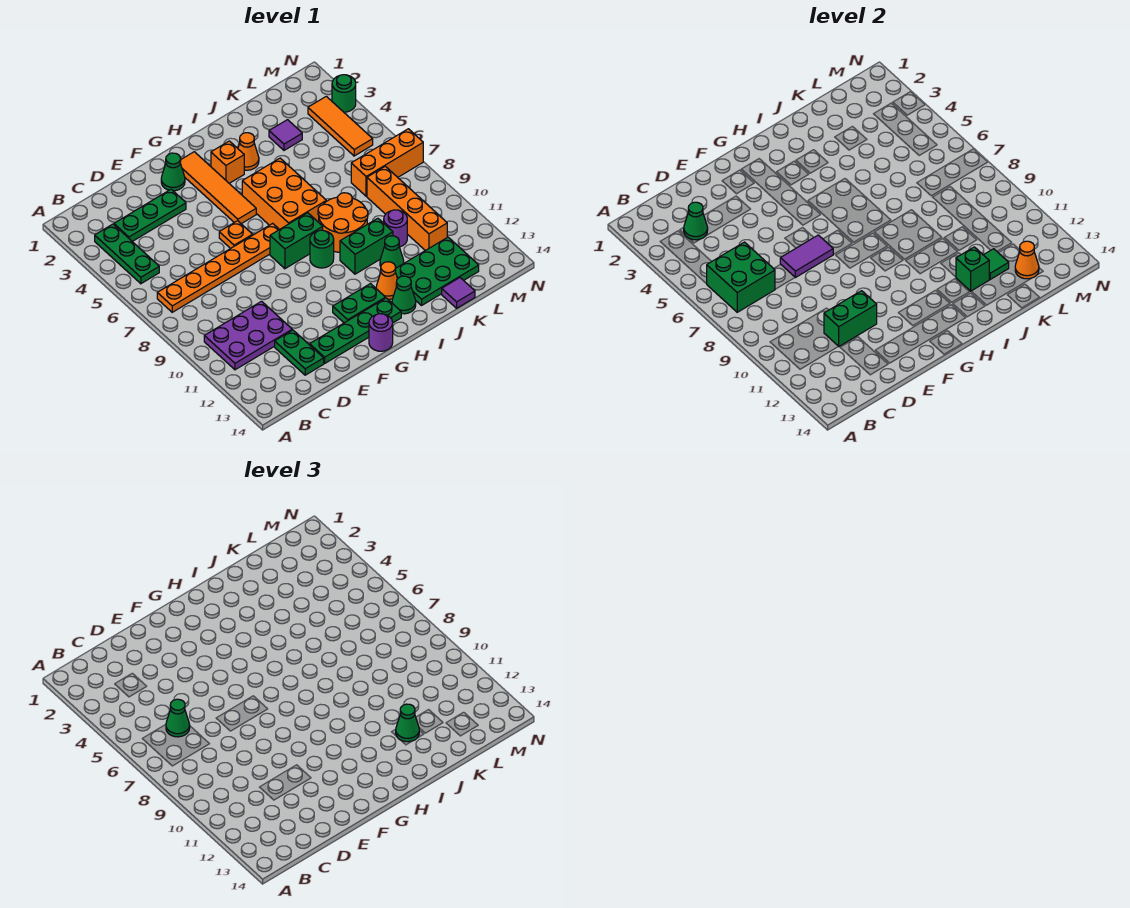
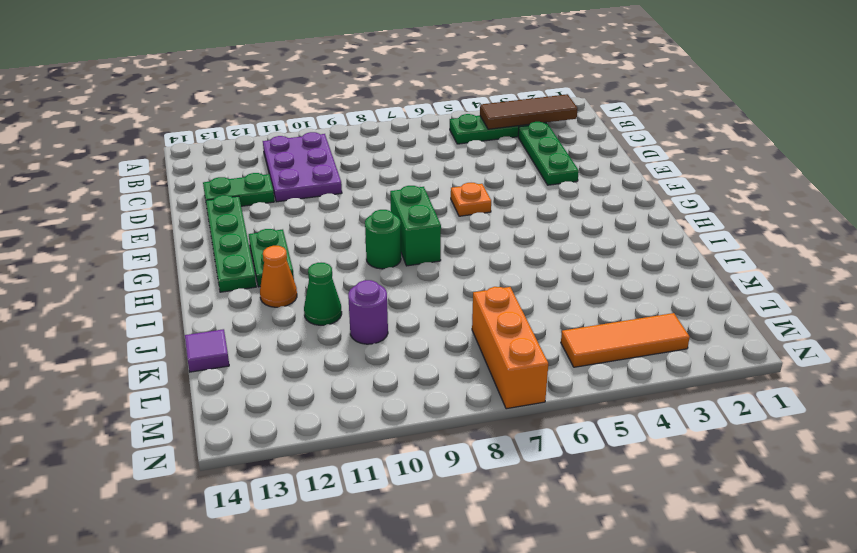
brown tile B2:B4 level 2 -> none
none -> orange plate B7:G7 level 1
none -> green cone F2 level 1
none -> orange tile G2:G5 level 1
none -> purple round brick G14 level 1

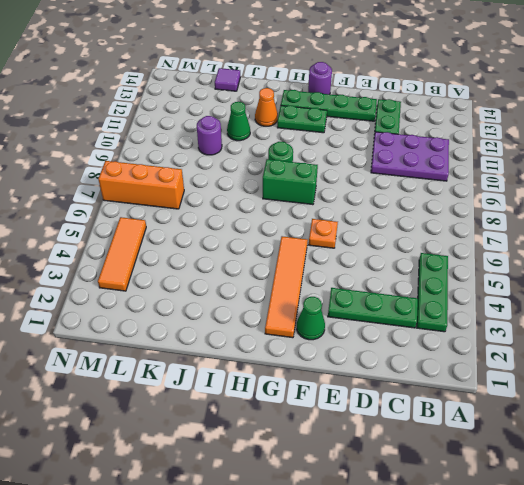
none -> orange plate B7:G7 level 1
none -> orange brick H3 level 1
none -> orange brick H5:I7 level 1
none -> orange cone I3 level 1

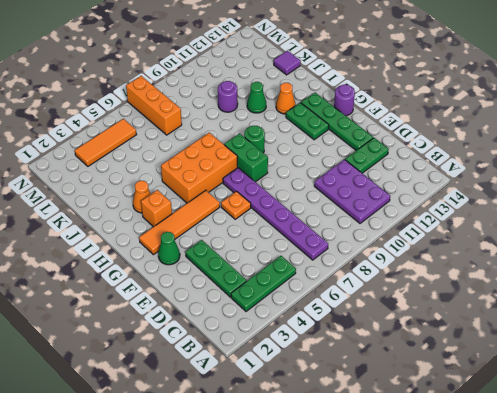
purple plate B7:G7 level 1 -> orange plate B7:G7 level 1
none -> orange round brick I8:J9 level 1
none -> green brick I10:J10 level 1
none -> green cone I13 level 1
none -> green plate J12:L13 level 1

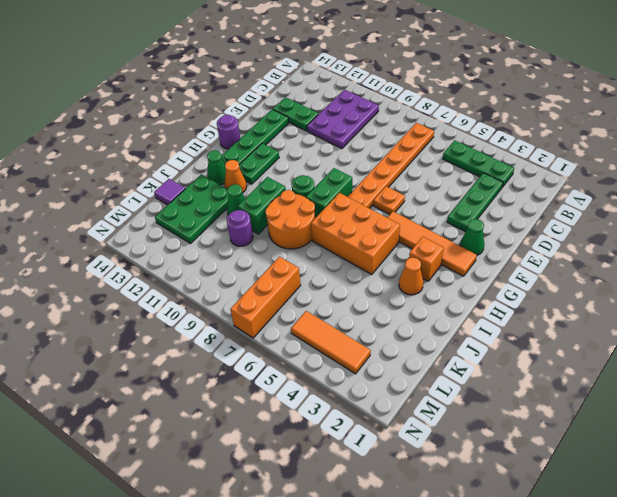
none -> purple tile K3 level 1
none -> orange brick L8:L11 level 1
none -> green round brick N3 level 1
none -> green brick B6:C7 level 2

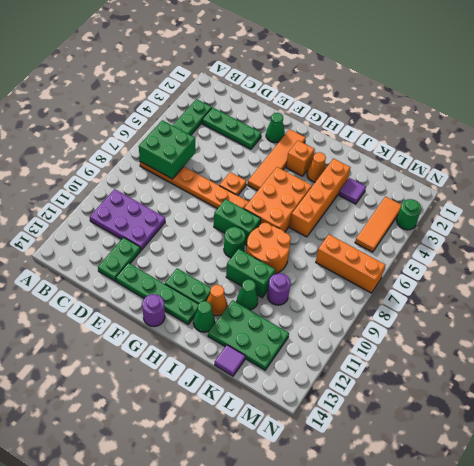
orange brick J3:J6 level 1 -> orange brick L8:L11 level 1
none -> green cone C3 level 2
none -> green brick D11:E11 level 2
none -> purple tile E7:F7 level 2
none -> green brick J12 level 2

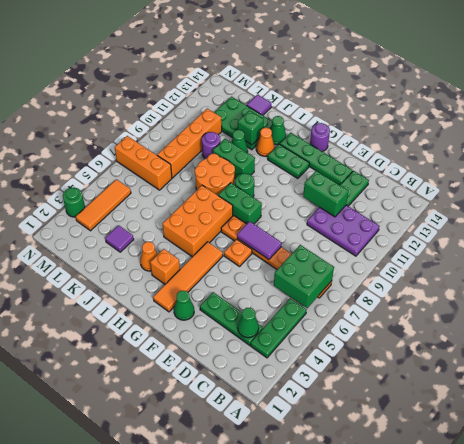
none -> green tile K12 level 2
none -> orange cone L13 level 2
none -> green cone C6 level 3
none -> green cone J12 level 3

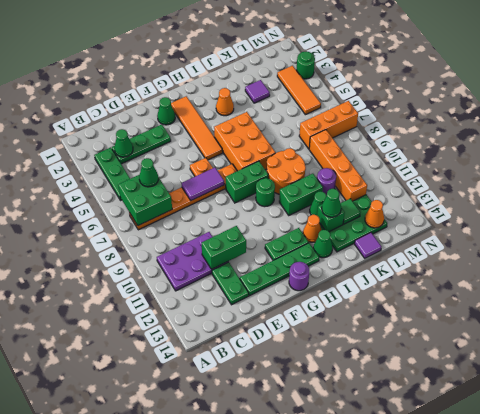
none -> orange brick H3 level 1

